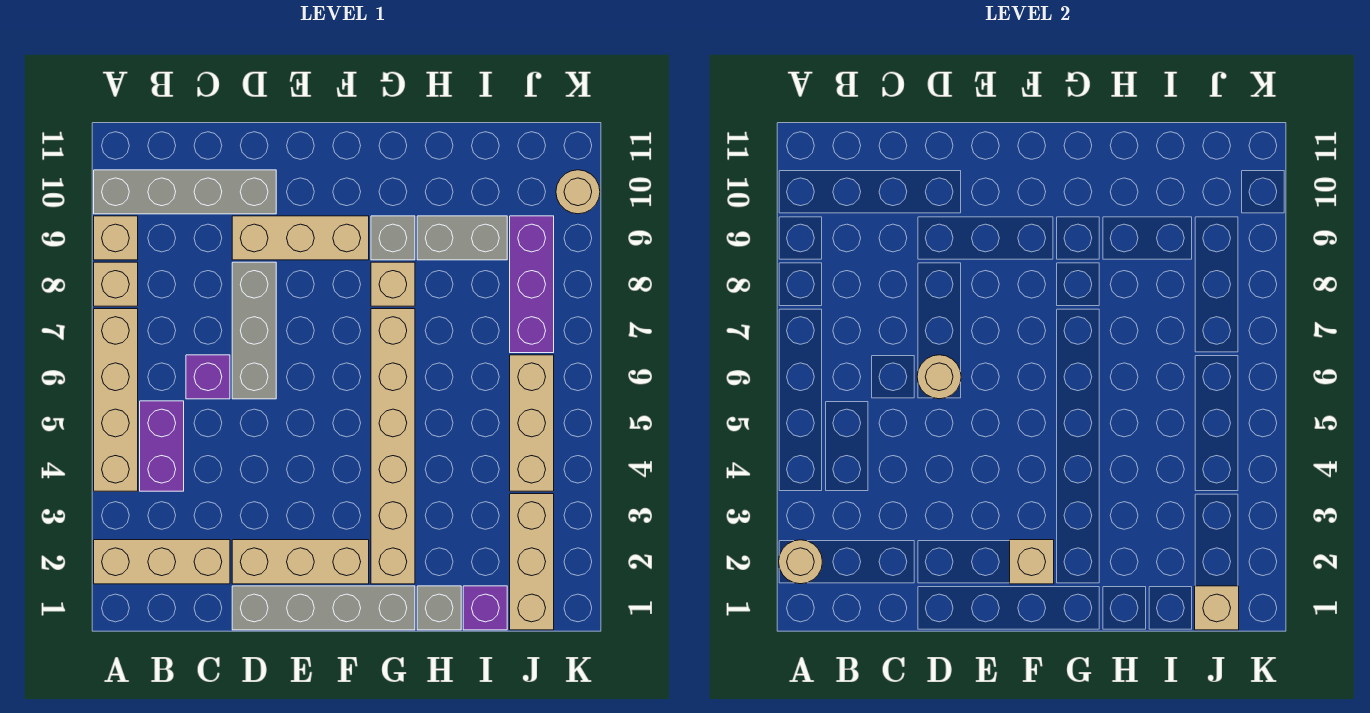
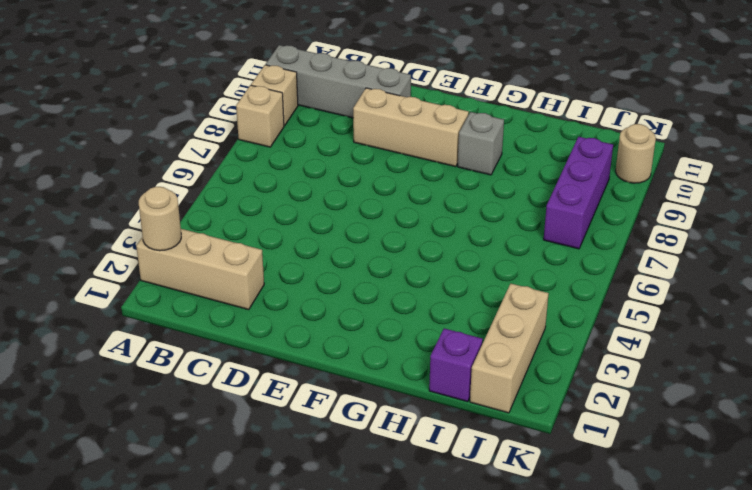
none -> tan brick A4:A7 level 1
none -> purple brick B4:B5 level 1
none -> purple brick C6 level 1

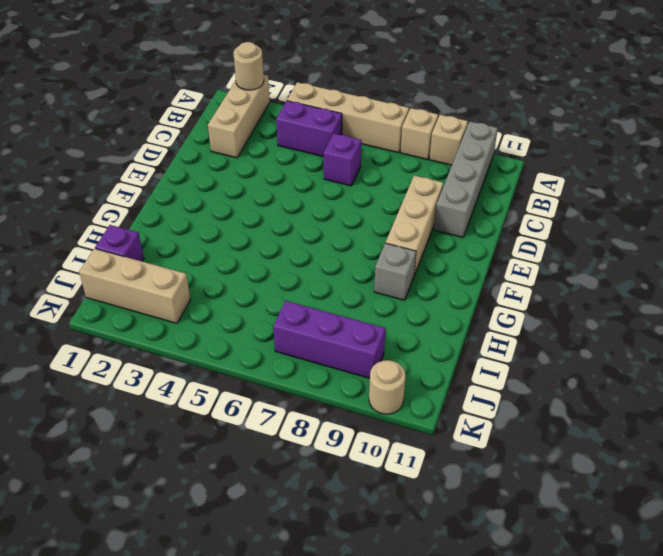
none -> grey brick D1:G1 level 1
none -> tan brick D2:F2 level 1
none -> grey brick D6:D8 level 1

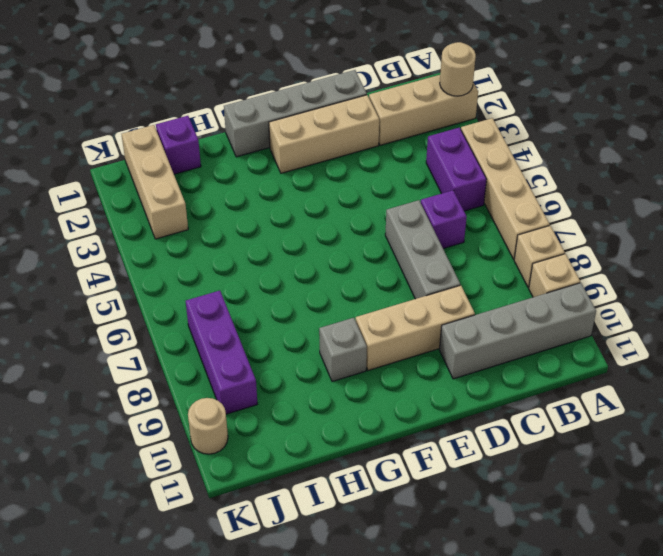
none -> tan brick G2:G7 level 1
none -> tan brick G8 level 1
none -> grey brick H1 level 1

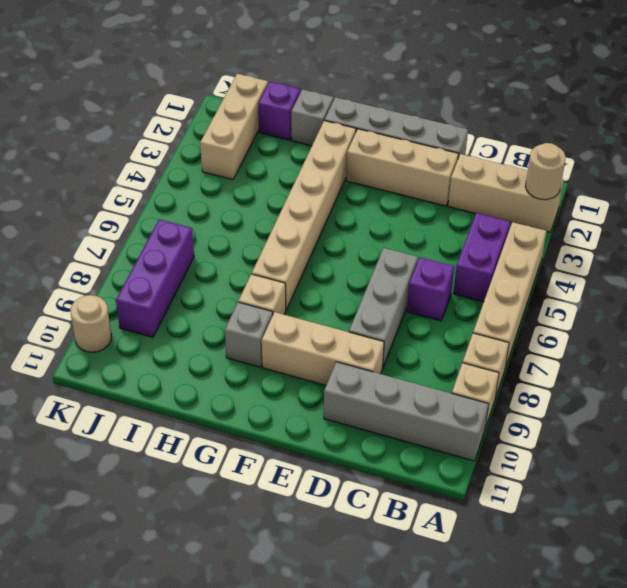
none -> grey brick H9:I9 level 1
none -> tan brick J4:J6 level 1
none -> tan round brick D6 level 2

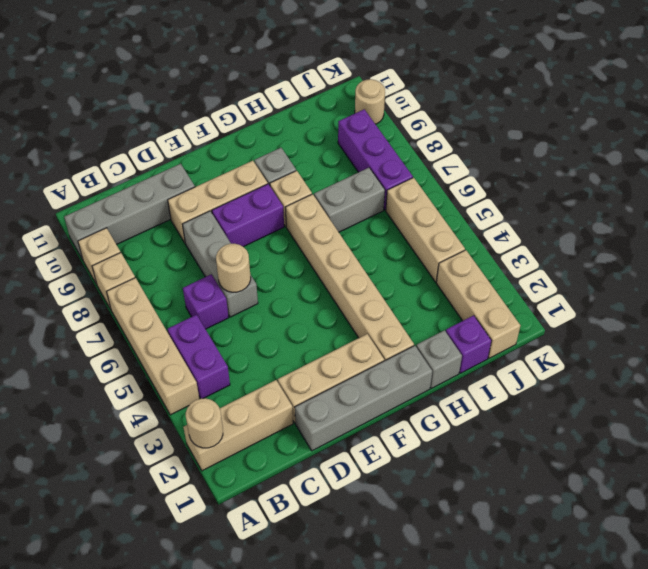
purple brick E8:F8 level 1 -> none
grey brick H7:I7 level 1 -> grey brick H9:I9 level 1
none -> tan brick F2 level 2
none -> tan brick J1 level 2

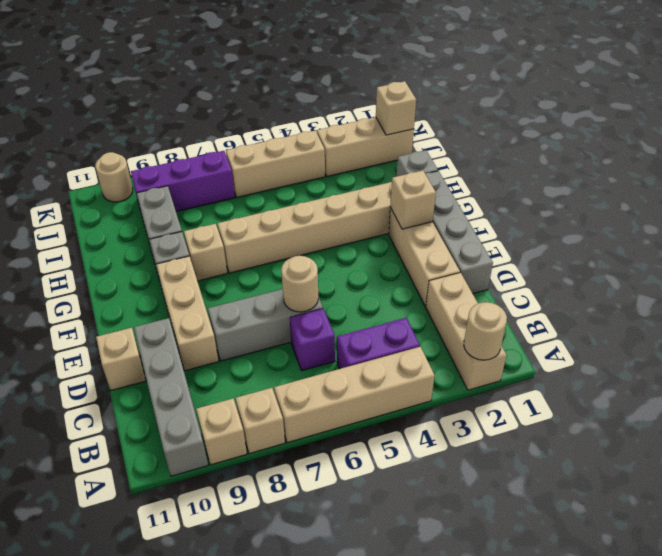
tan brick D11 level 1 -> none
none -> purple brick I1 level 1

